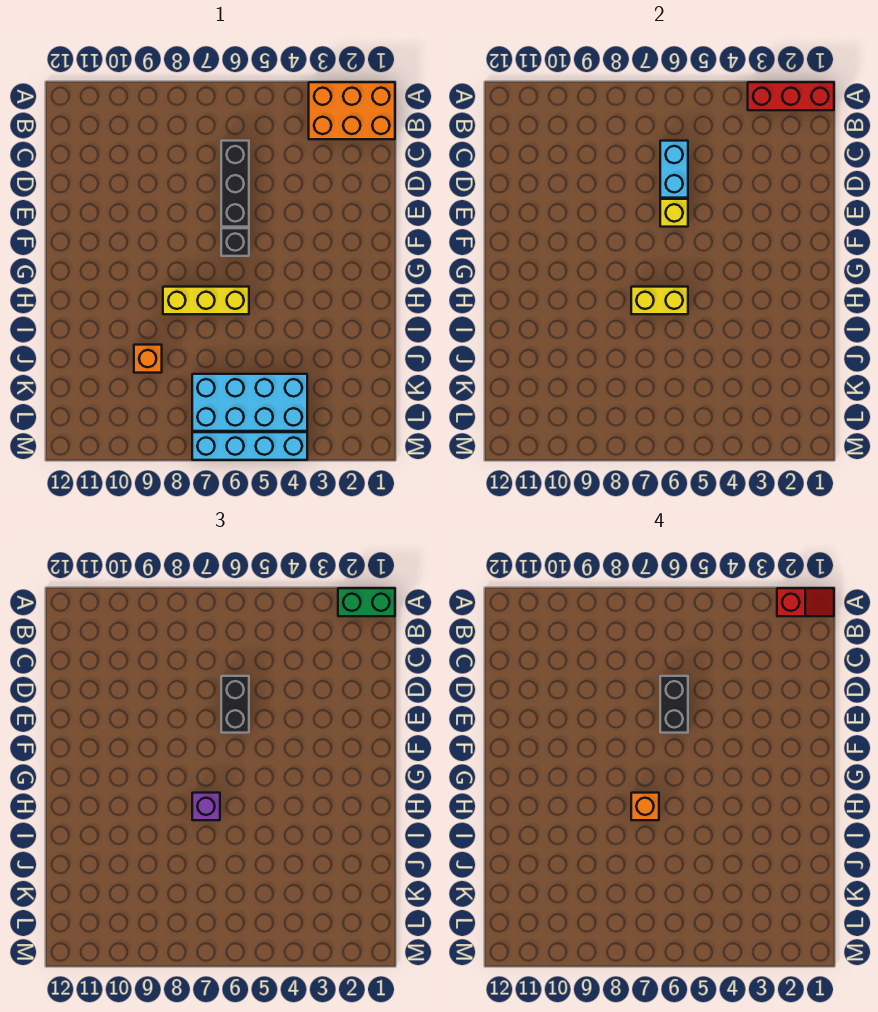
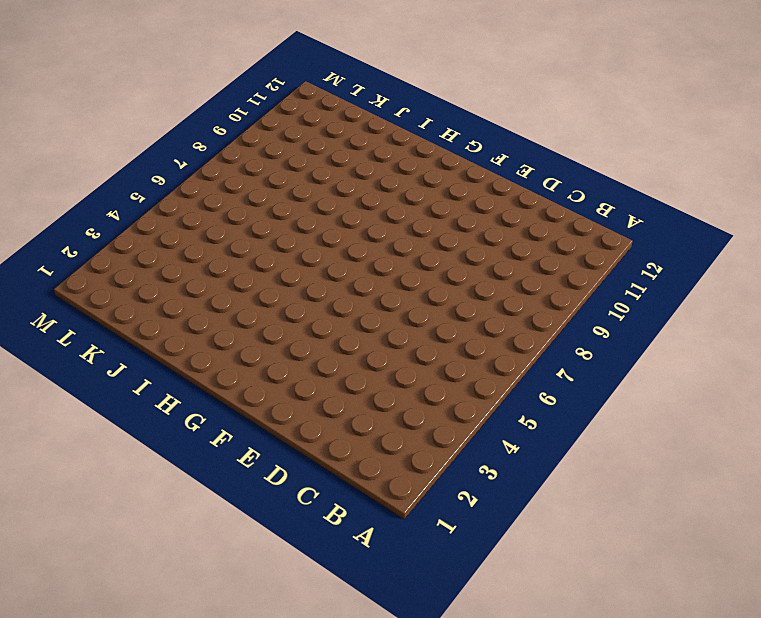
none -> orange brick A1:B3 level 1
none -> black brick C6:E6 level 1
none -> black brick F6 level 1

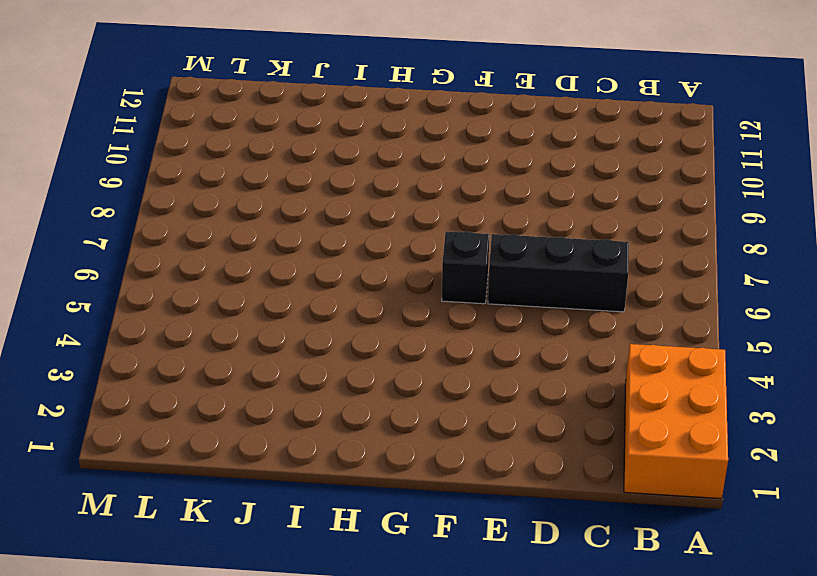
none -> yellow brick H6:H8 level 1
none -> orange brick J9 level 1
none -> cyan brick K4:L7 level 1

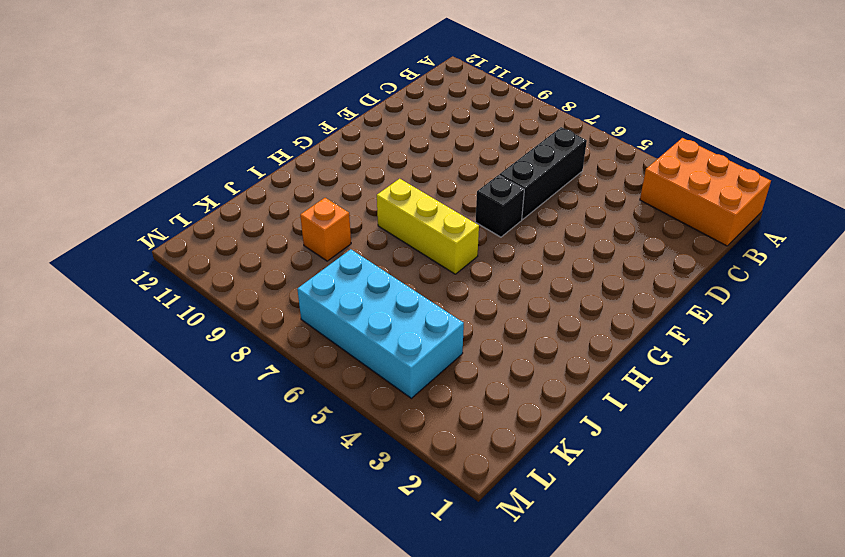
none -> cyan brick M4:M7 level 1
none -> red brick A1:A3 level 2
none -> cyan brick C6:D6 level 2

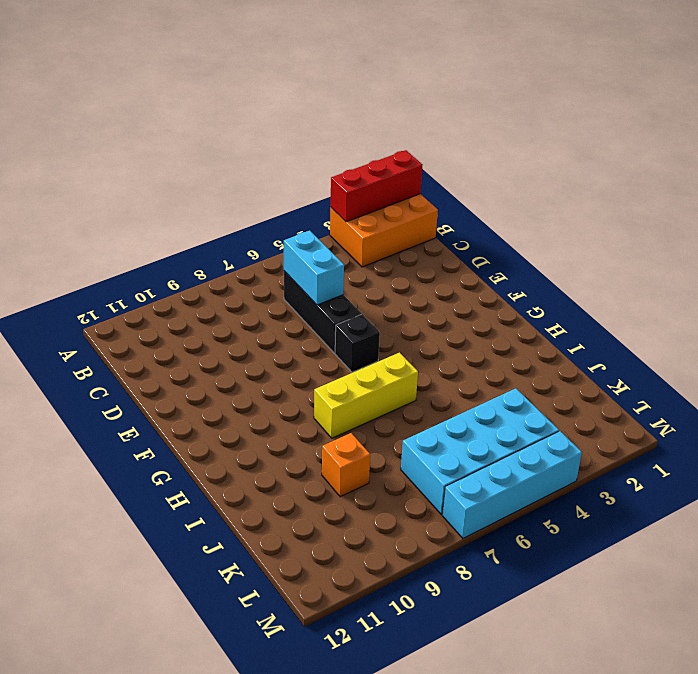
none -> yellow brick E6 level 2
none -> yellow brick H6:H7 level 2
none -> green brick A1:A2 level 3

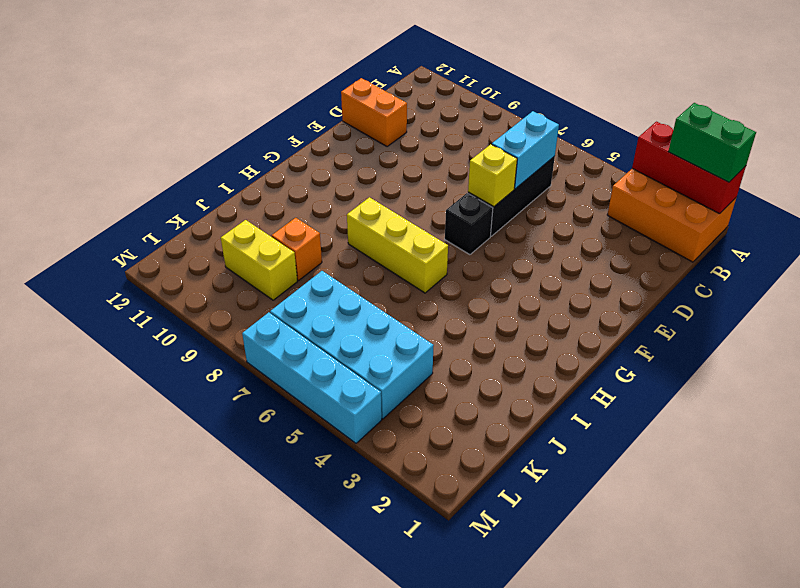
orange brick D11:D12 level 1 -> none
yellow brick K9:K10 level 1 -> yellow brick H6:H7 level 2
none -> black brick D6:E6 level 3
none -> purple brick H7 level 3
none -> red slope A1:A2 level 4 top 2

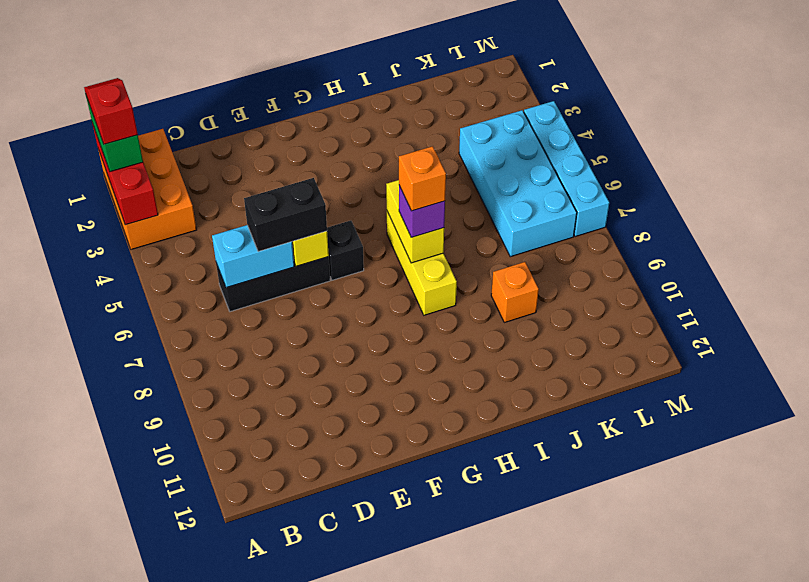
none -> black brick D6:E6 level 4

